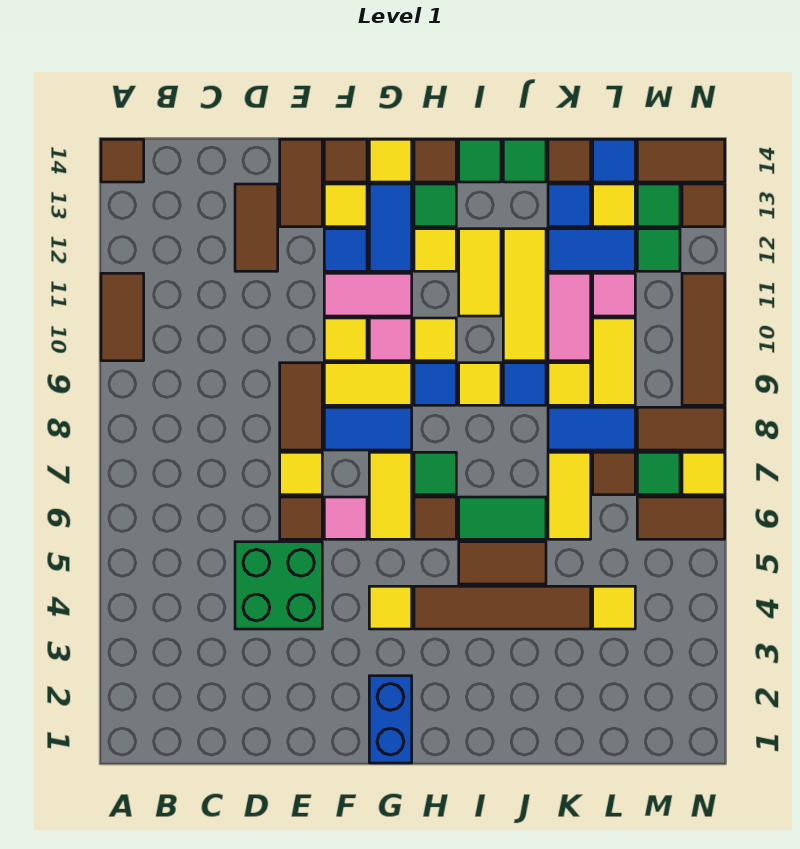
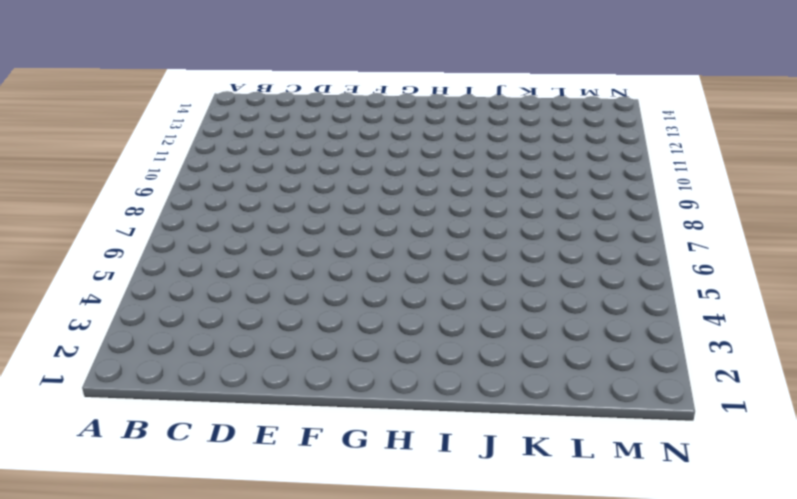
none -> brown tile A10:A11 level 1
none -> brown tile A14 level 1
none -> green brick D4:E5 level 1
none -> brown tile D12:D13 level 1

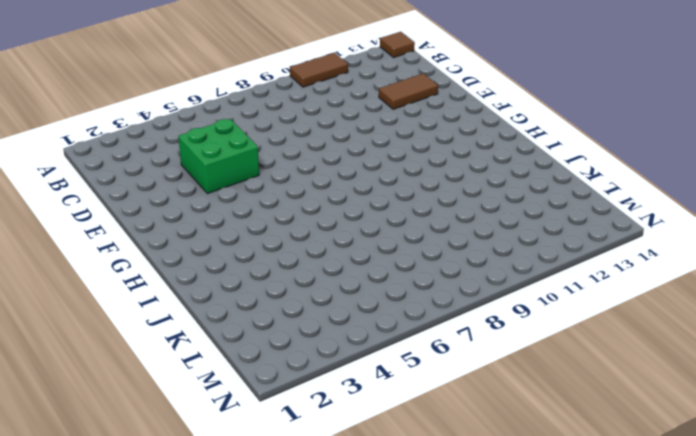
none -> brown tile E6 level 1
none -> yellow tile E7 level 1
none -> brown tile E8:E9 level 1
none -> brown tile E13:E14 level 1

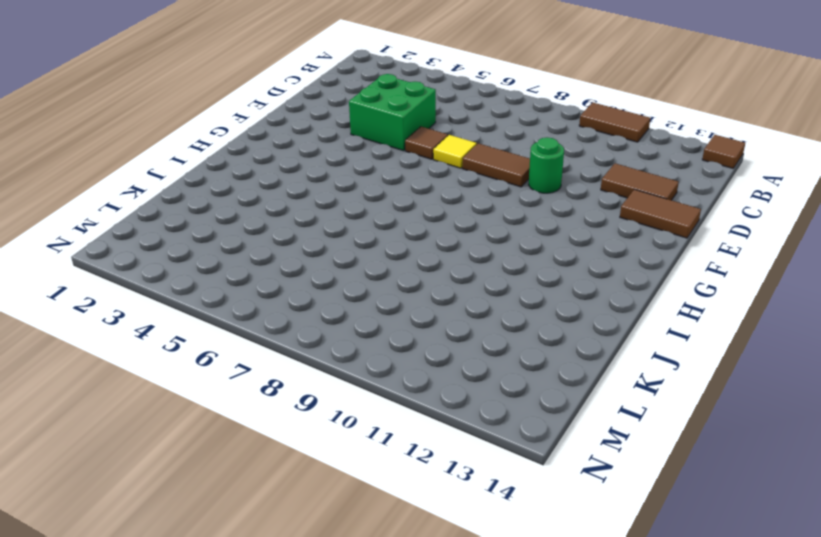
green round brick E10 level 1 -> none
none -> pink tile F6 level 1
none -> blue tile F8:G8 level 1
none -> yellow tile F9:G9 level 1
none -> yellow tile F10 level 1

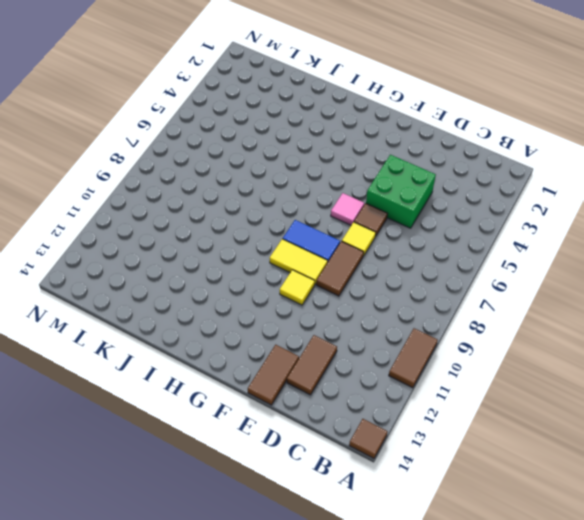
none -> pink tile F11:G11 level 1
none -> blue tile F12 level 1
none -> yellow tile F13 level 1
none -> brown tile F14 level 1

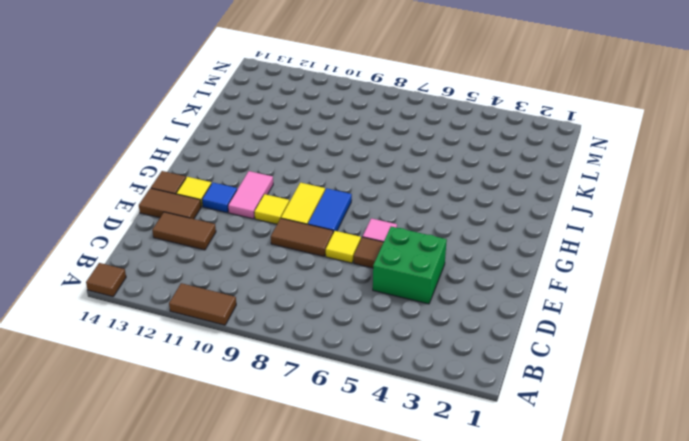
none -> blue brick G1:G2 level 1
none -> yellow tile G4 level 1
none -> yellow tile G6:G7 level 1
none -> pink tile G10 level 1

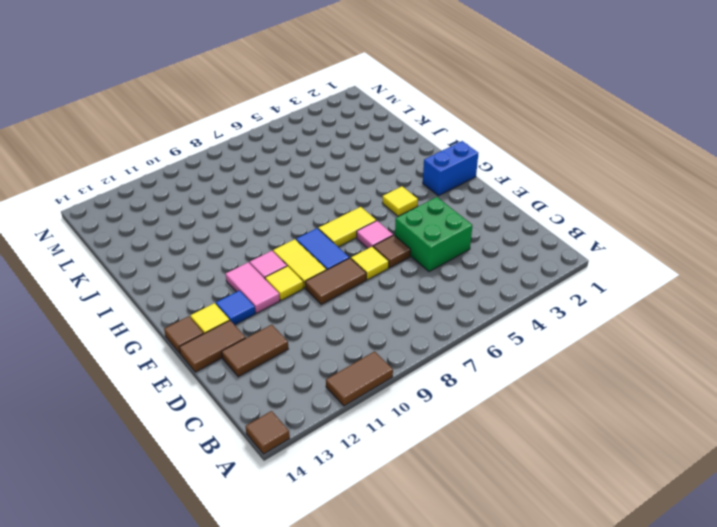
none -> blue tile G12:G13 level 1
none -> yellow tile G14 level 1
none -> brown tile H4:K4 level 1
none -> brown tile H6 level 1

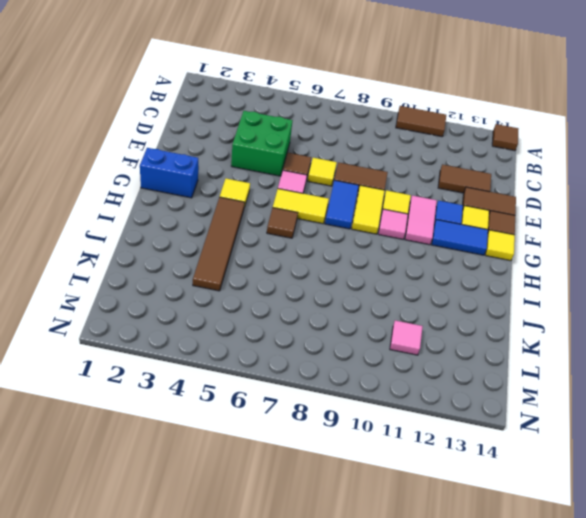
none -> green tile H7 level 1
none -> blue tile H9 level 1
none -> yellow tile H10 level 1
none -> yellow tile H12 level 1

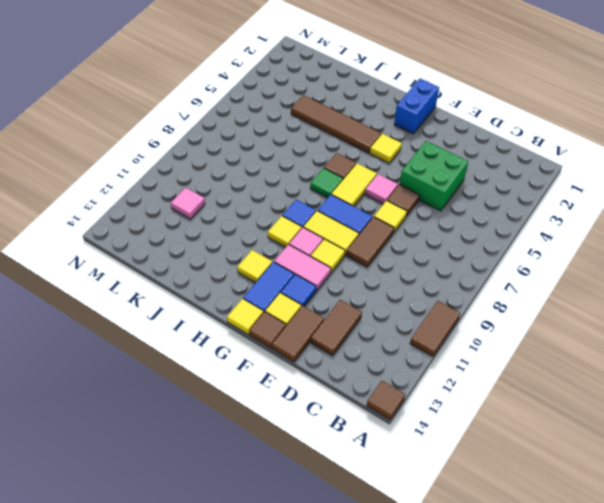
none -> green tile H13 level 1
none -> brown tile H14 level 1
none -> brown tile I5:J5 level 1
none -> green tile I6:J6 level 1

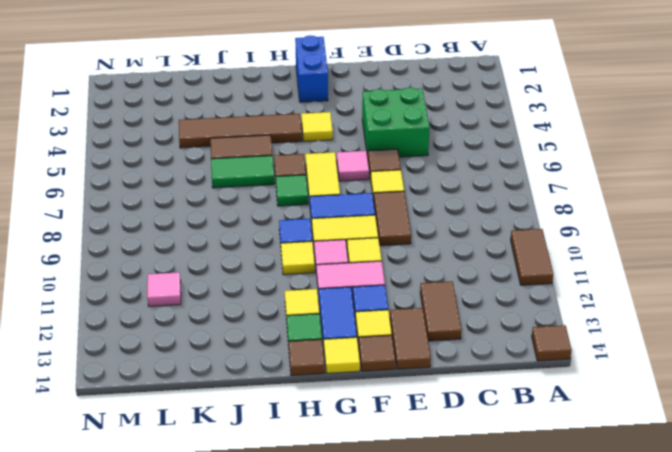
none -> yellow tile I9 level 1
none -> yellow tile I11:I12 level 1
none -> green tile I14 level 1
none -> blue tile J9 level 1

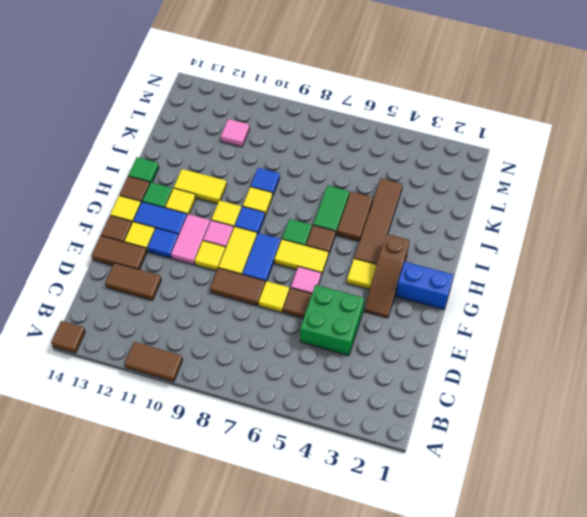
brown slope F3:H3 level 1 top H -> none
none -> yellow tile J10:J12 level 1
none -> green tile J14 level 1
none -> yellow tile K6:K7 level 1
none -> blue tile K8:L8 level 1

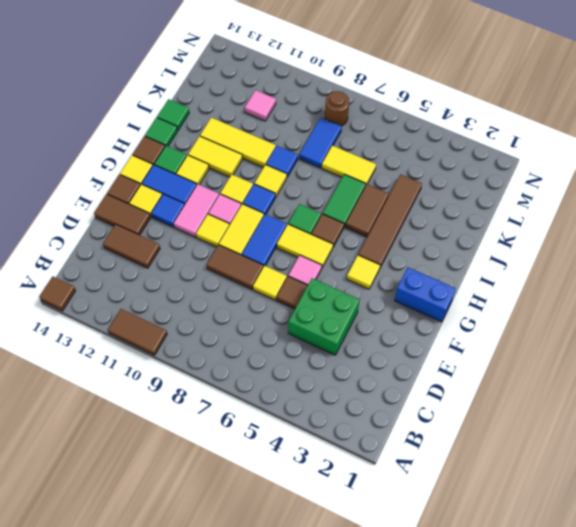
brown round brick M8 level 1 -> brown tile M8:N8 level 1
none -> yellow tile K9 level 1
none -> pink tile K10:K11 level 1
none -> blue tile K12:L12 level 1
none -> blue tile K13 level 1

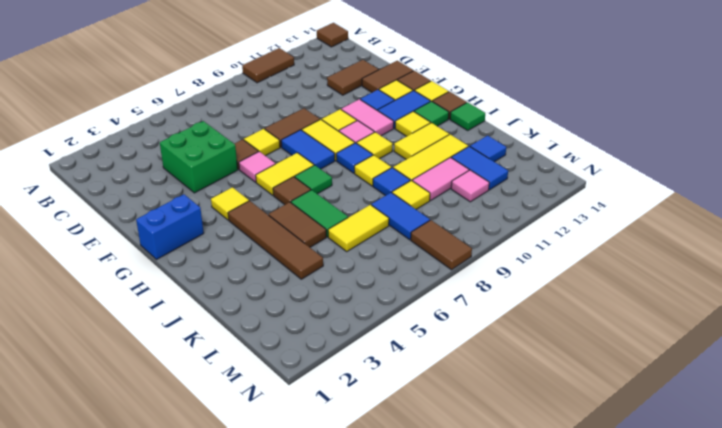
none -> green tile J14 level 1
none -> brown tile K14 level 1
none -> yellow tile L4 level 1
none -> brown tile L7 level 1

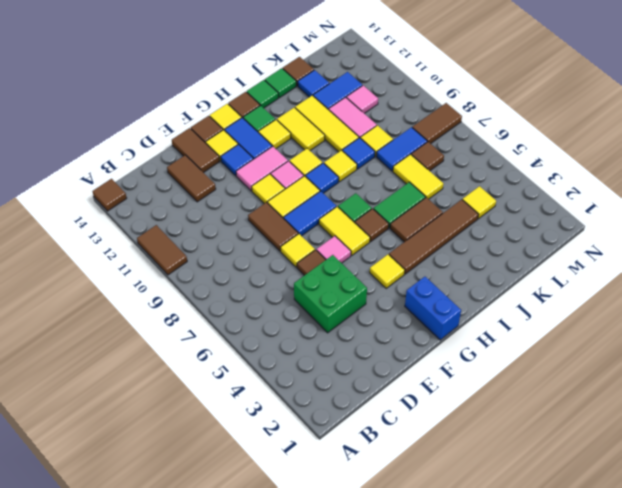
none -> yellow tile L9:L10 level 1
none -> yellow tile L13 level 1
none -> blue tile L14 level 1
none -> brown tile M6:N6 level 1

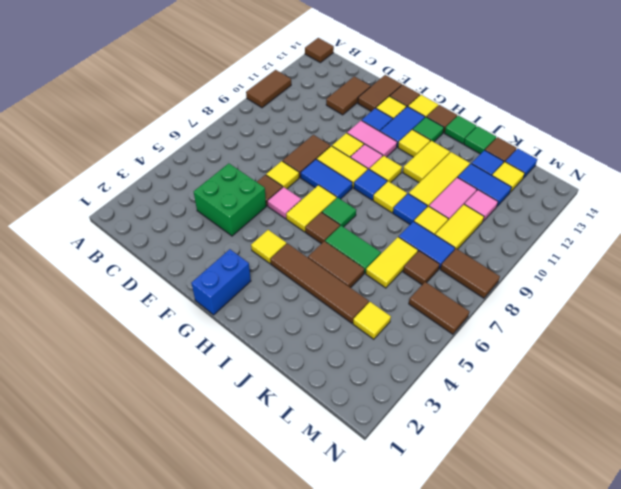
none -> green tile M7 level 1
none -> green tile M12 level 1
none -> green tile M13 level 1
none -> brown tile M14:N14 level 1

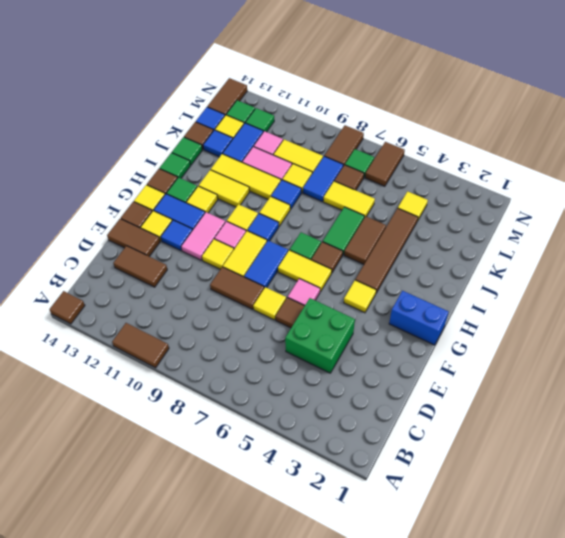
none -> yellow tile N7 level 1
none -> brown tile N9:N11 level 1
none -> brown tile N13 level 1

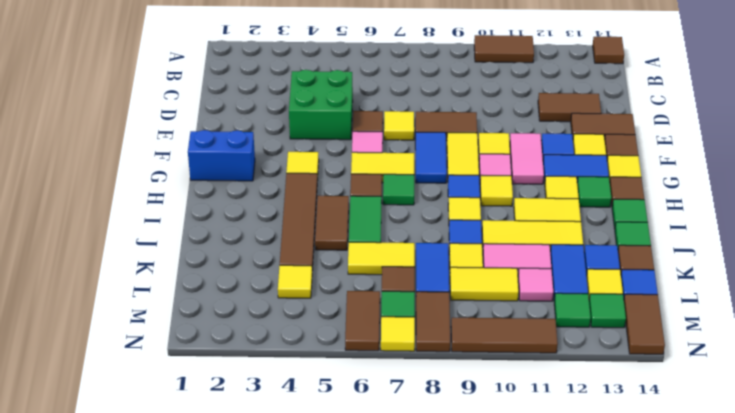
none -> brown tile N13 level 1

